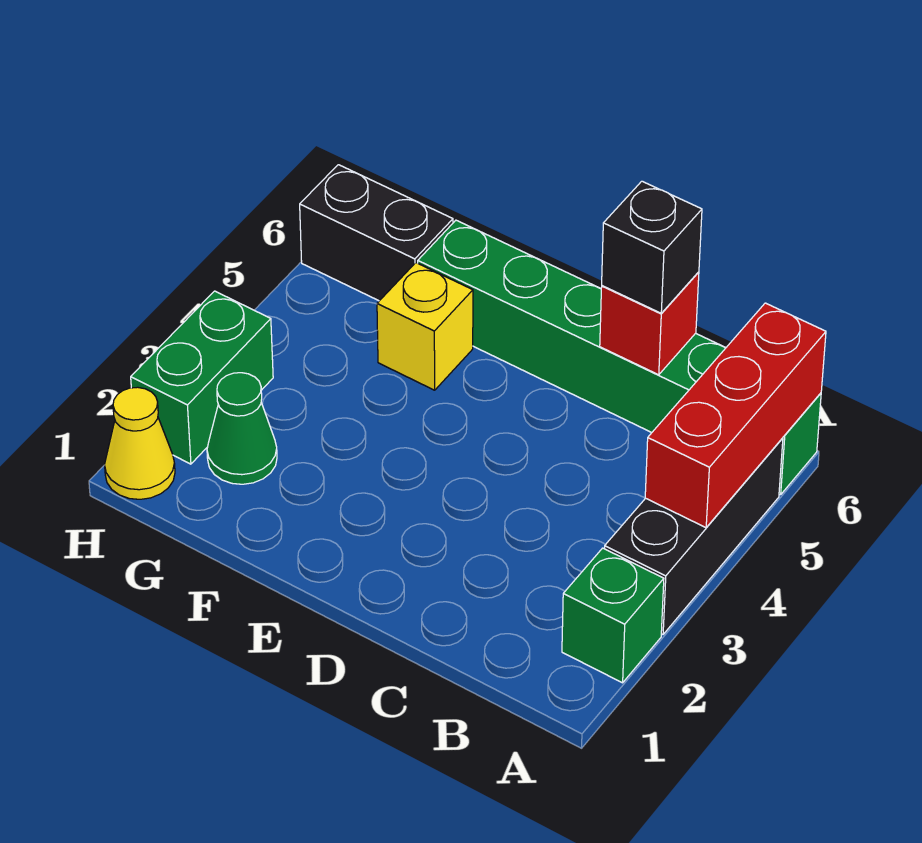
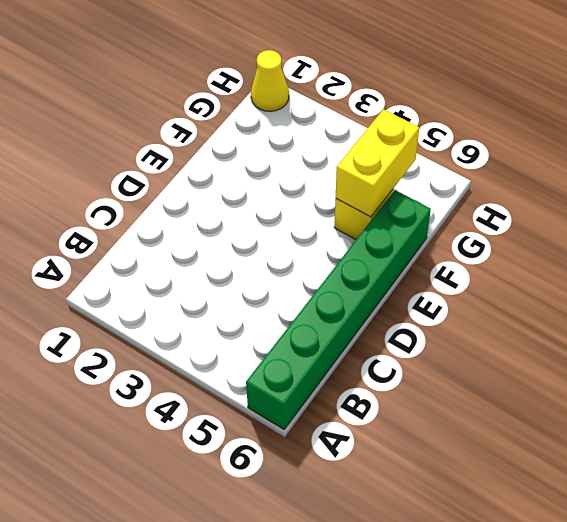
yellow brick F5:G5 level 2 -> none
none -> green brick A2 level 1
none -> black brick A3:A5 level 1

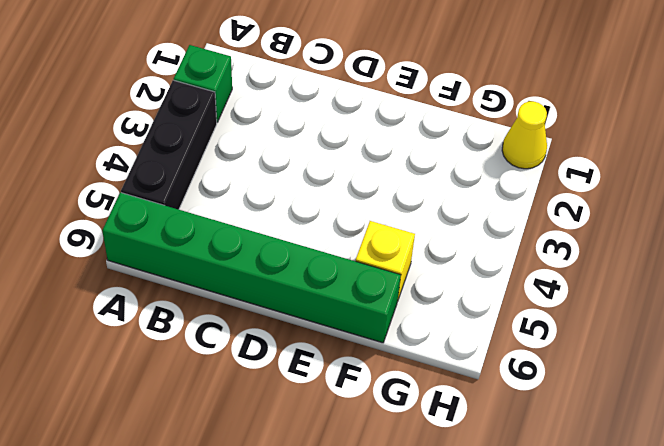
none -> green cone G2 level 1
none -> black brick G6:H6 level 1

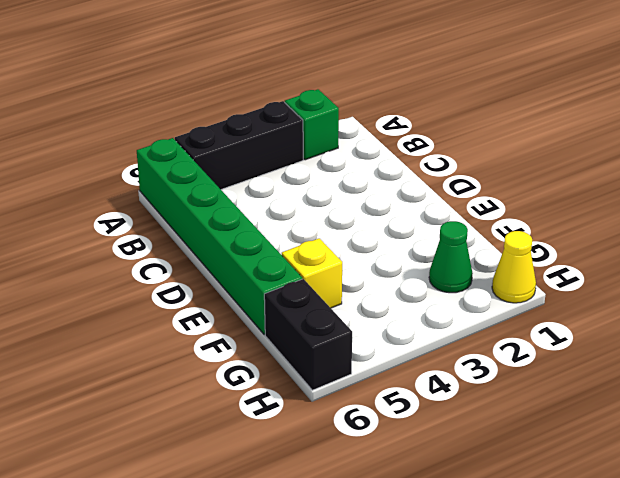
none -> green brick H2:H3 level 1
none -> red brick A4:A6 level 2

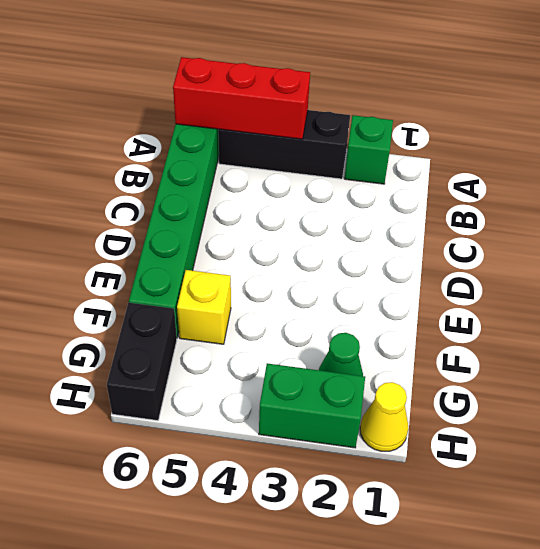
none -> red brick C6 level 2
none -> black brick C6 level 3

